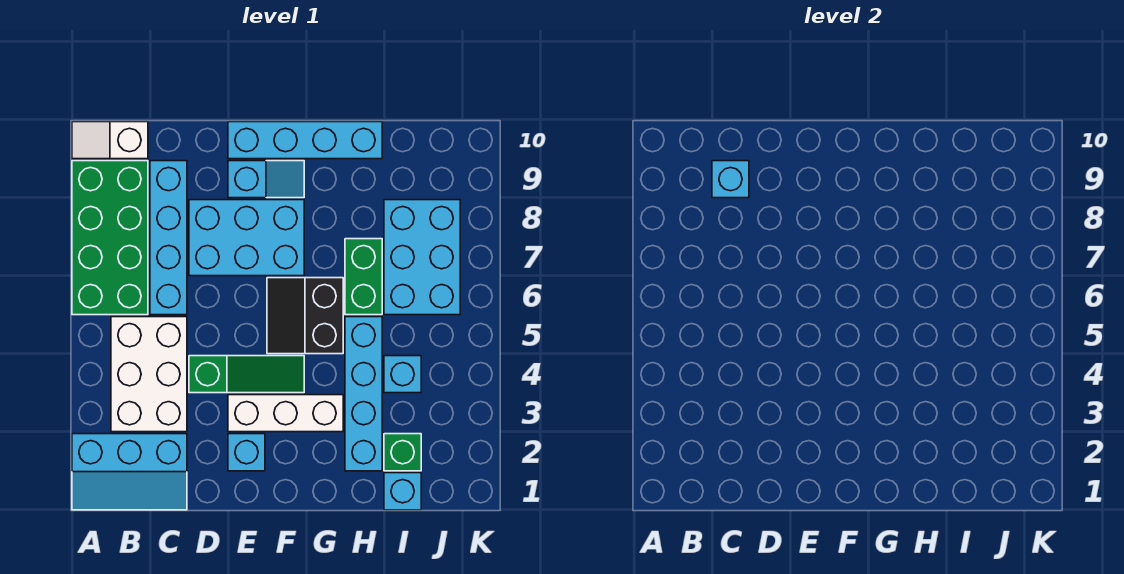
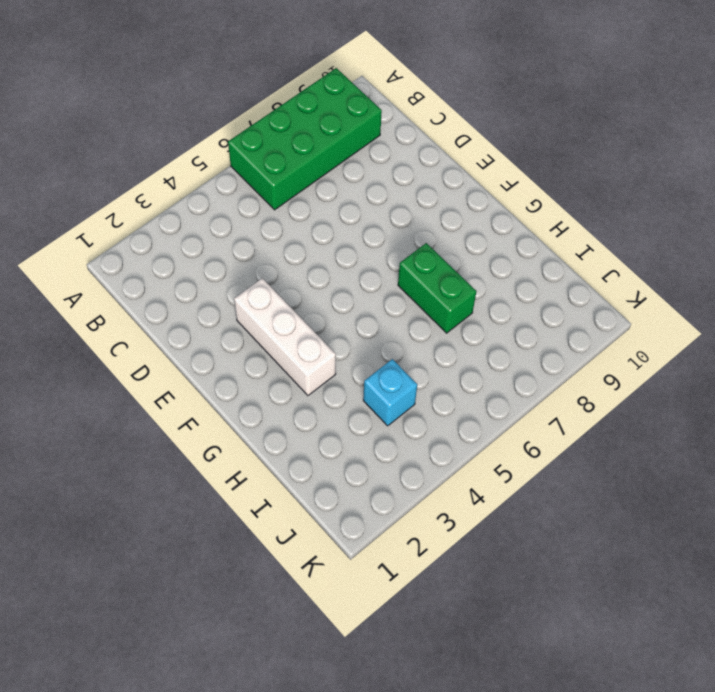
green brick G7:H7 level 1 -> green brick H6:H7 level 1
none -> cyan slope A1:C2 level 1 top 2
none -> white slope A10:B10 level 1 top B
none -> white brick B3:C5 level 1

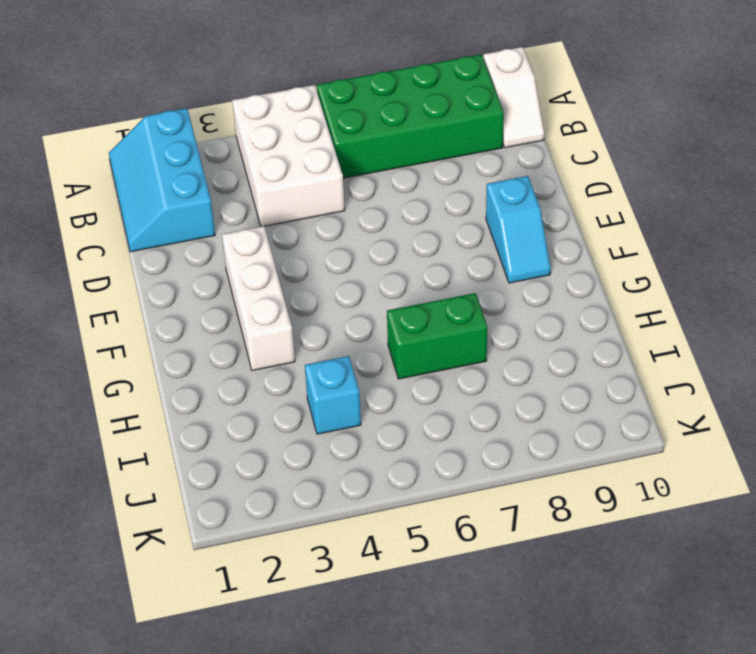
white brick A4:C5 level 1 -> white brick B3:C5 level 1
white slope A10:B10 level 1 top A -> white slope A10:B10 level 1 top B
none -> cyan brick C6:C9 level 1
none -> green slope D4:F4 level 1 top D
none -> cyan brick D7:F8 level 1

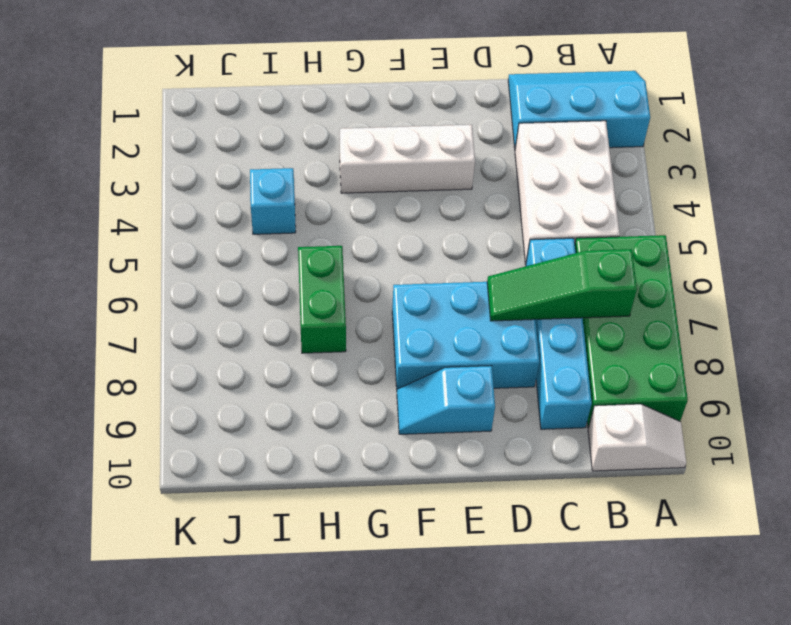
green slope B7:D7 level 2 top B -> green slope D4:F4 level 1 top D
none -> cyan brick E2 level 1
none -> cyan brick E10:H10 level 1
none -> black slope F5:G6 level 1 top G

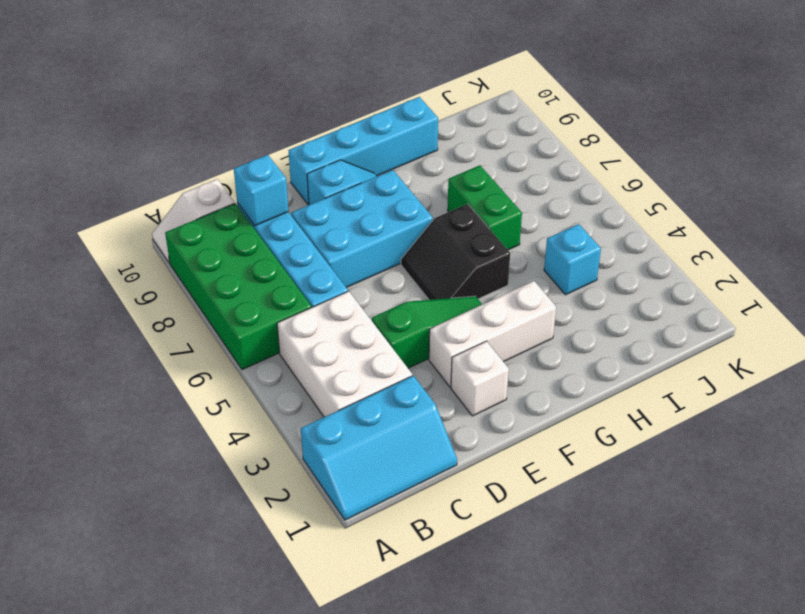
white brick E2 level 1 -> cyan brick E2 level 1
none -> cyan brick H2:H5 level 1
none -> cyan brick I1 level 1
none -> green brick I2 level 1

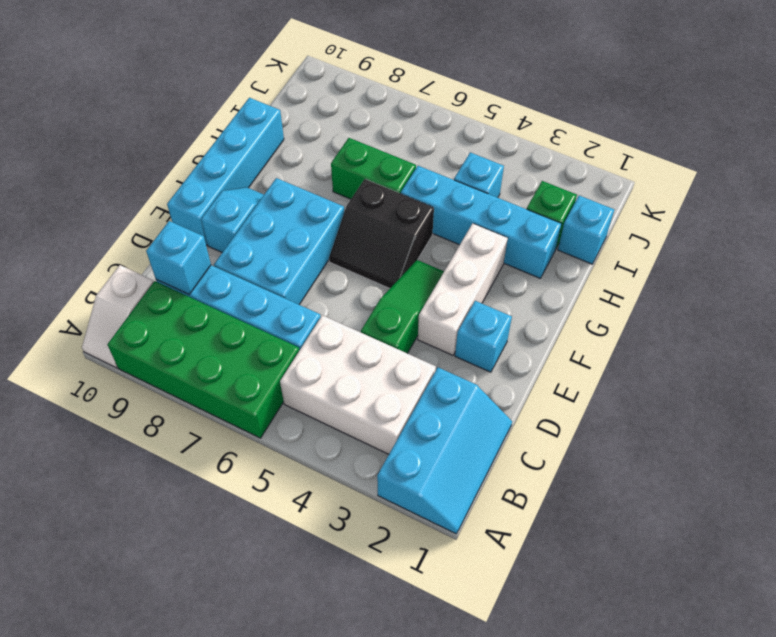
none -> cyan brick I6:J8 level 1

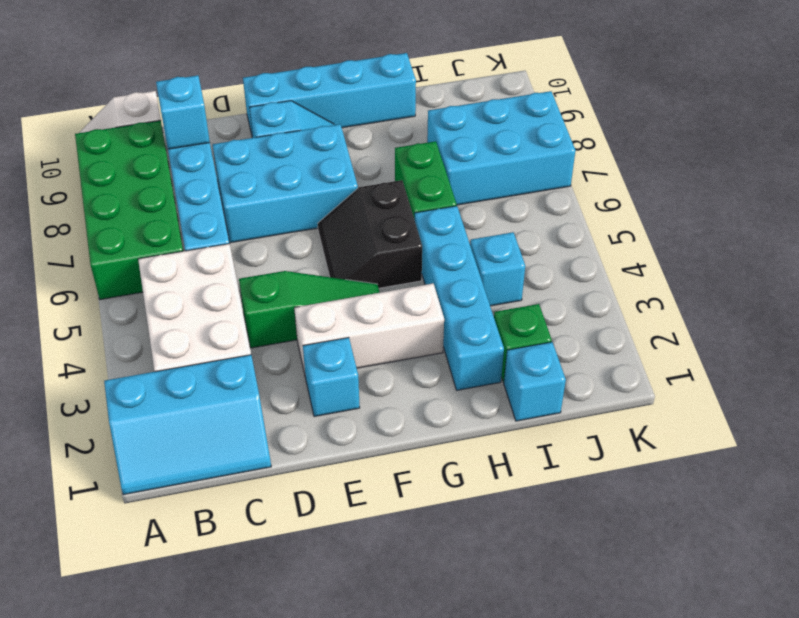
cyan brick I7:K8 level 1 -> cyan brick I6:J8 level 1

